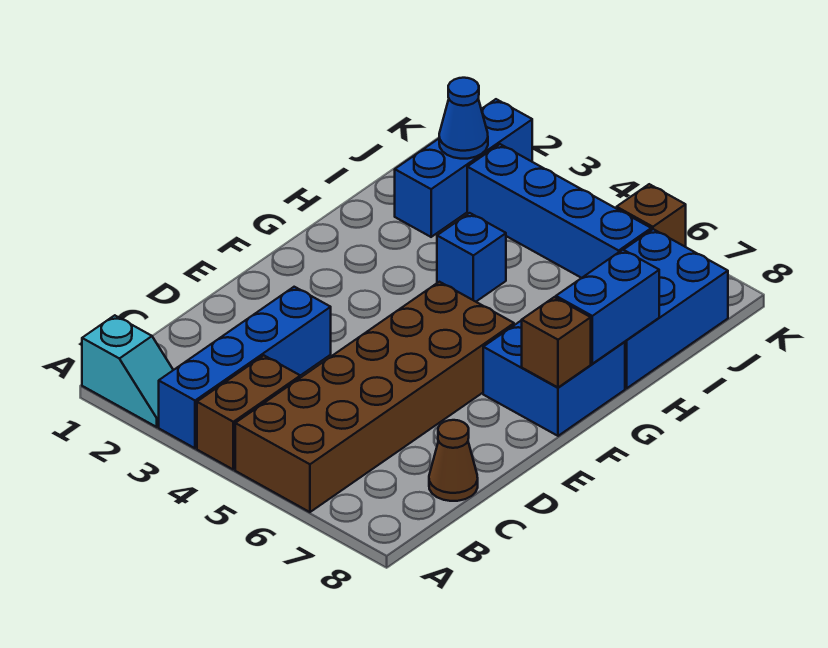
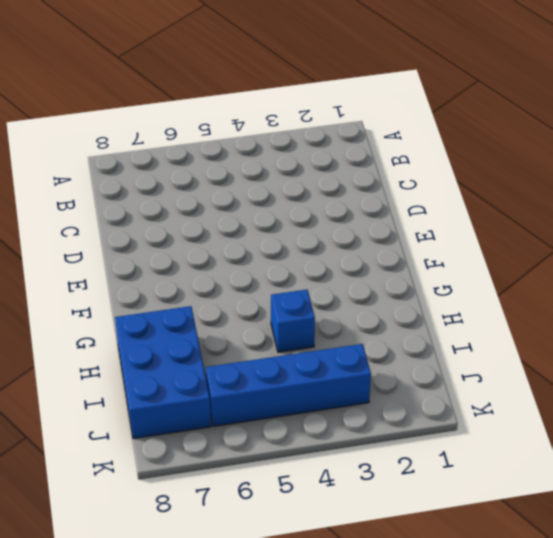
none -> cyan slope A1:A2 level 1 top 1
none -> blue brick A3:D3 level 1
none -> brown brick A4:B4 level 1

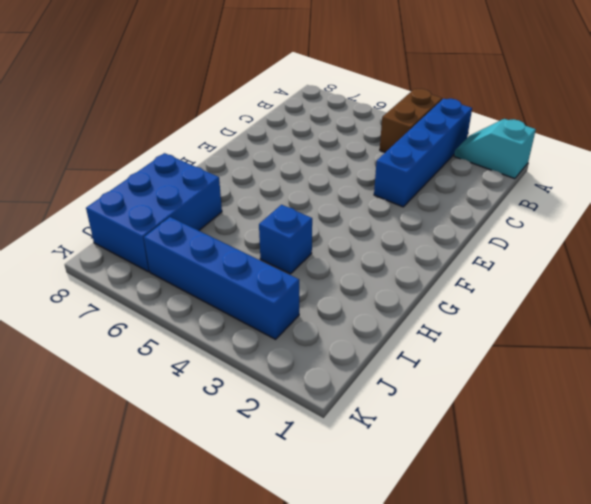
none -> brown brick A5:F6 level 1
none -> brown cone C8 level 1
none -> blue brick F7:G8 level 1

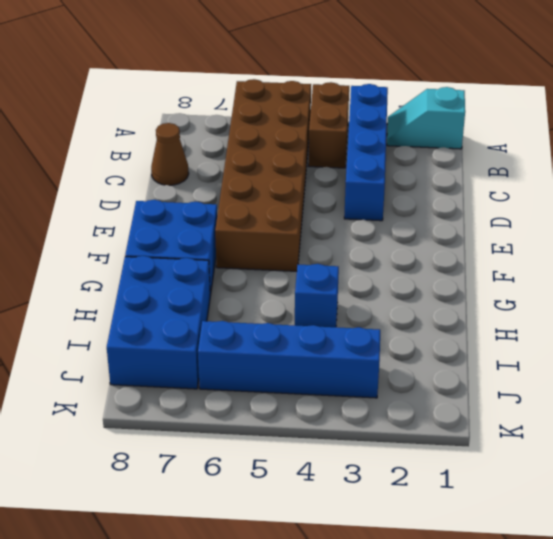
none -> blue brick I2:K2 level 1
none -> brown brick K6 level 1
none -> brown brick F8 level 2

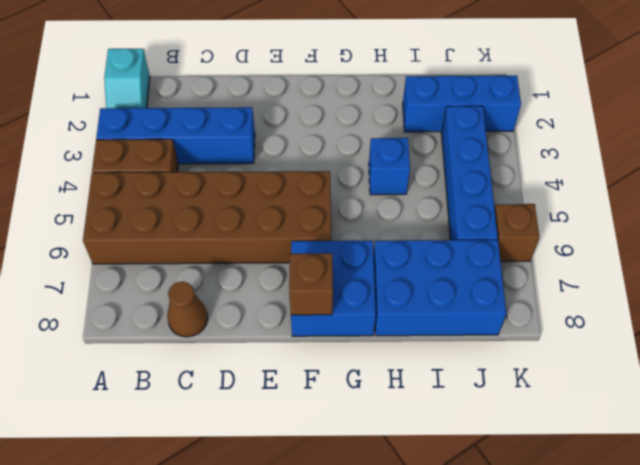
none -> blue brick G8:H8 level 2
none -> blue cone J2 level 2

